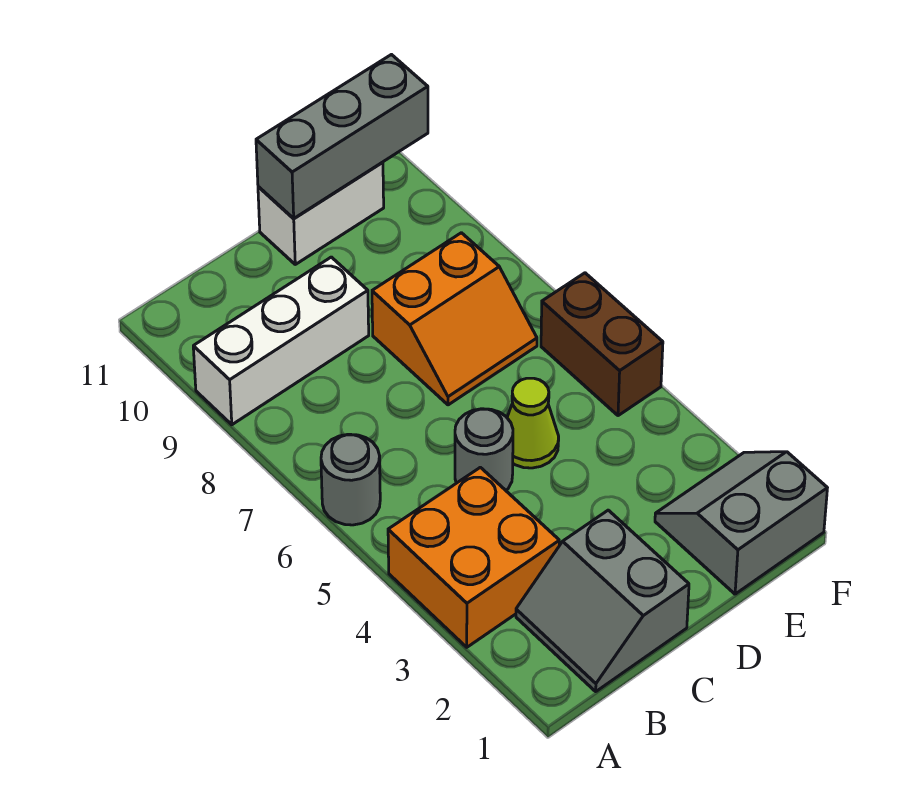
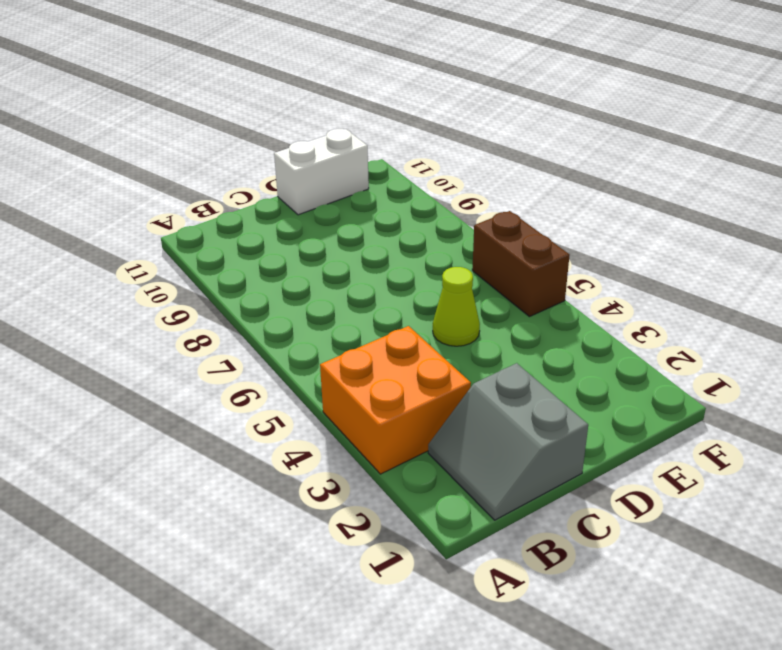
none -> grey round brick A6 level 1
none -> white brick A9:C9 level 1

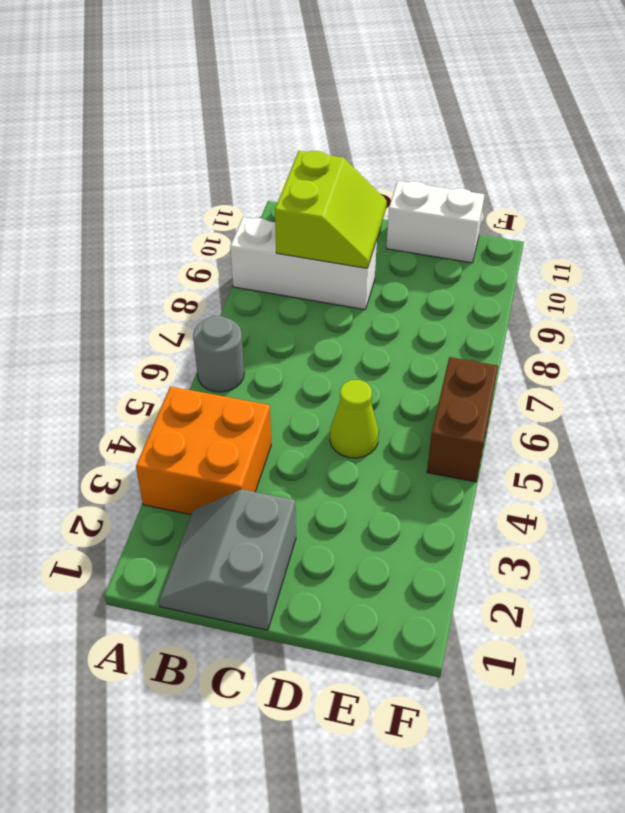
lime slope B9:C10 level 2 top B -> none
none -> grey round brick C5 level 1
none -> orange slope D7:E8 level 1 top 8

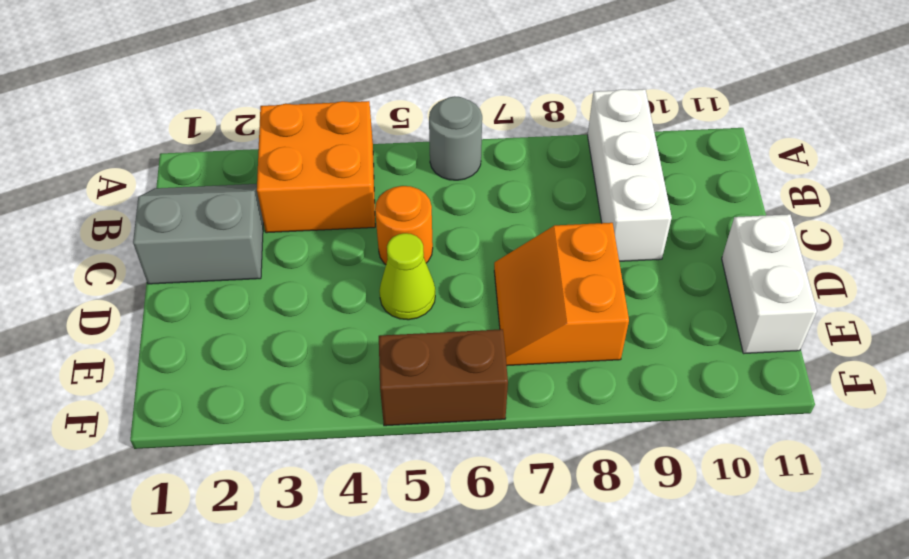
orange round brick C5 level 1 -> grey round brick C5 level 1
none -> grey slope E1:F2 level 1 top 1
none -> grey brick D11:F11 level 2

